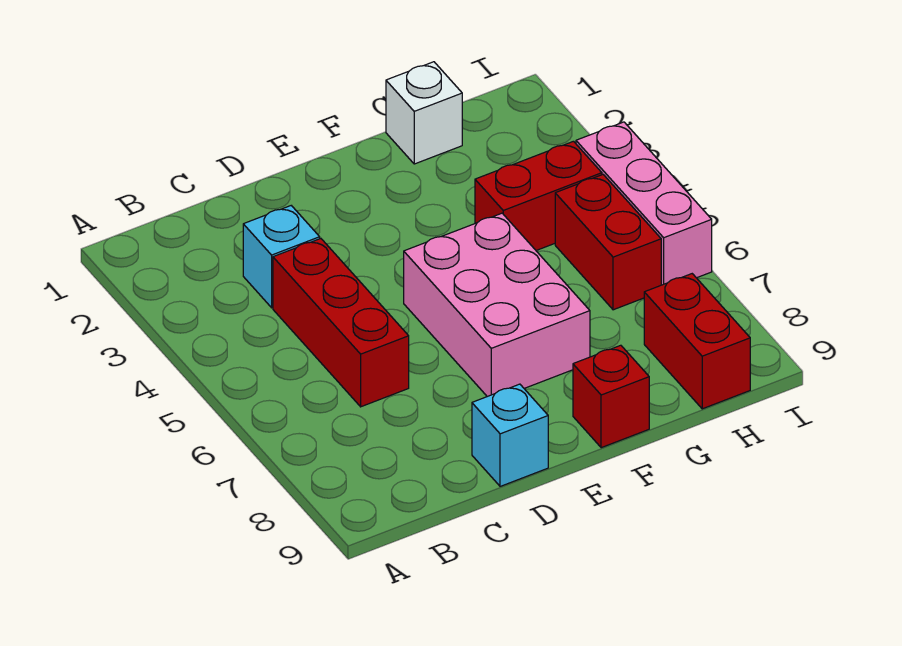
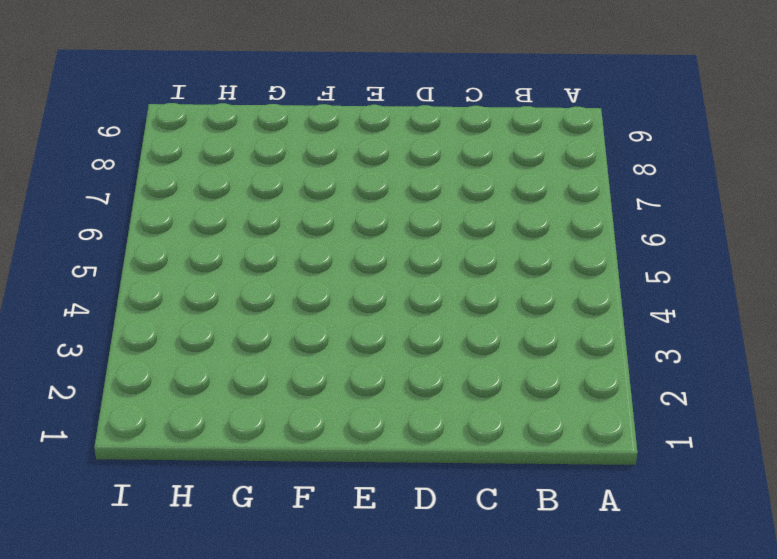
none -> cyan brick C3 level 1
none -> red brick C4:C6 level 1

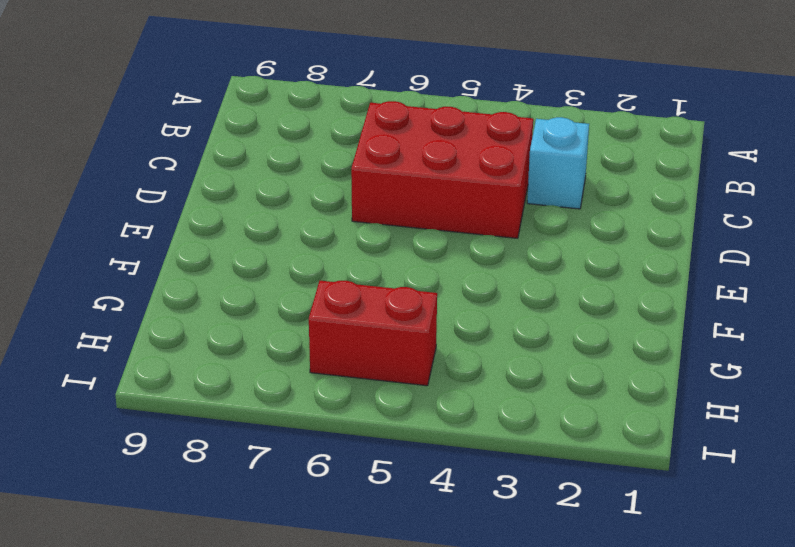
red brick C4:D6 level 1 -> red brick C4:C6 level 1
none -> cyan brick D9 level 1
none -> pink brick E5:F7 level 1

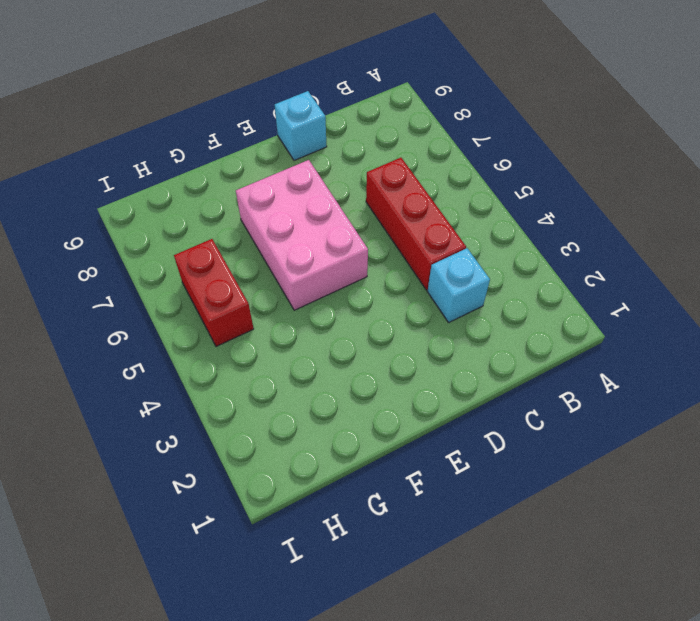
none -> red brick F9 level 1
none -> white brick G1 level 1

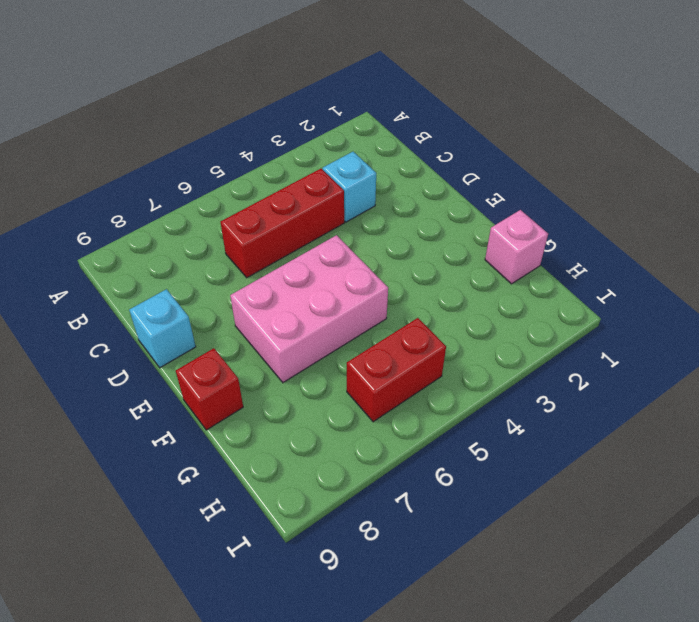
pink brick G1 level 1 -> white brick G1 level 1
none -> red brick G4:H4 level 1
none -> red brick H8:H9 level 1

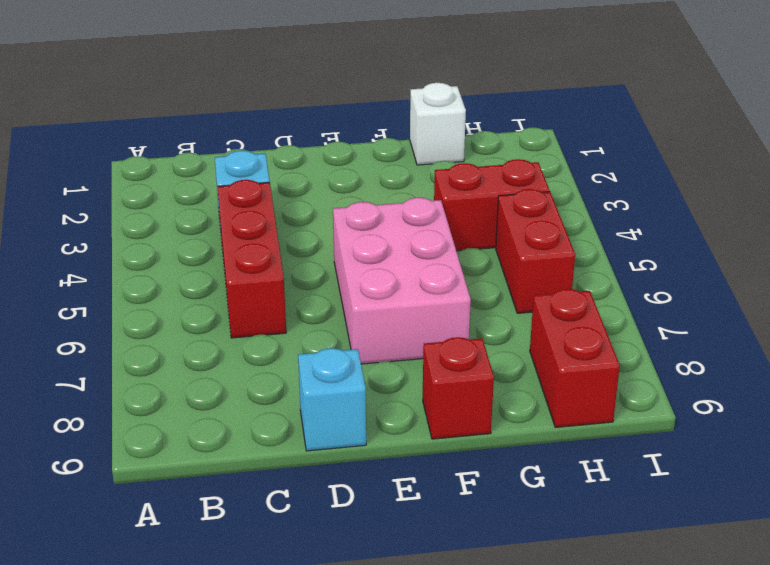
none -> pink brick I4:I6 level 1

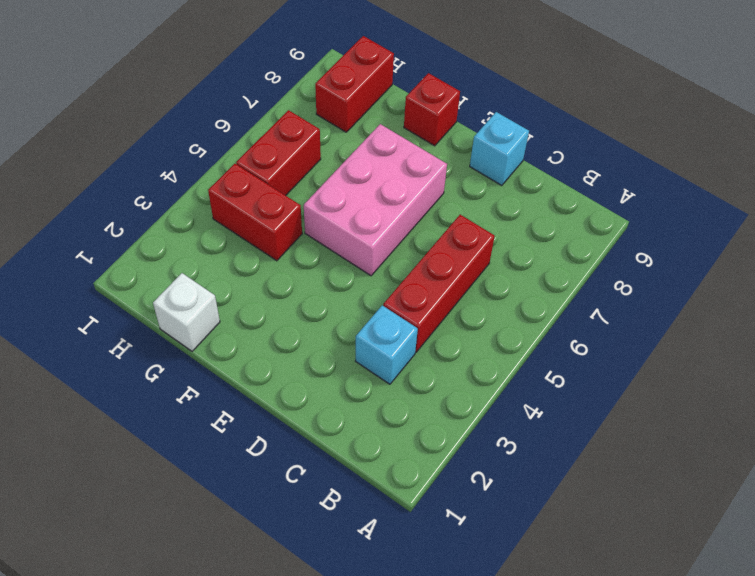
none -> pink brick I4:I6 level 1

